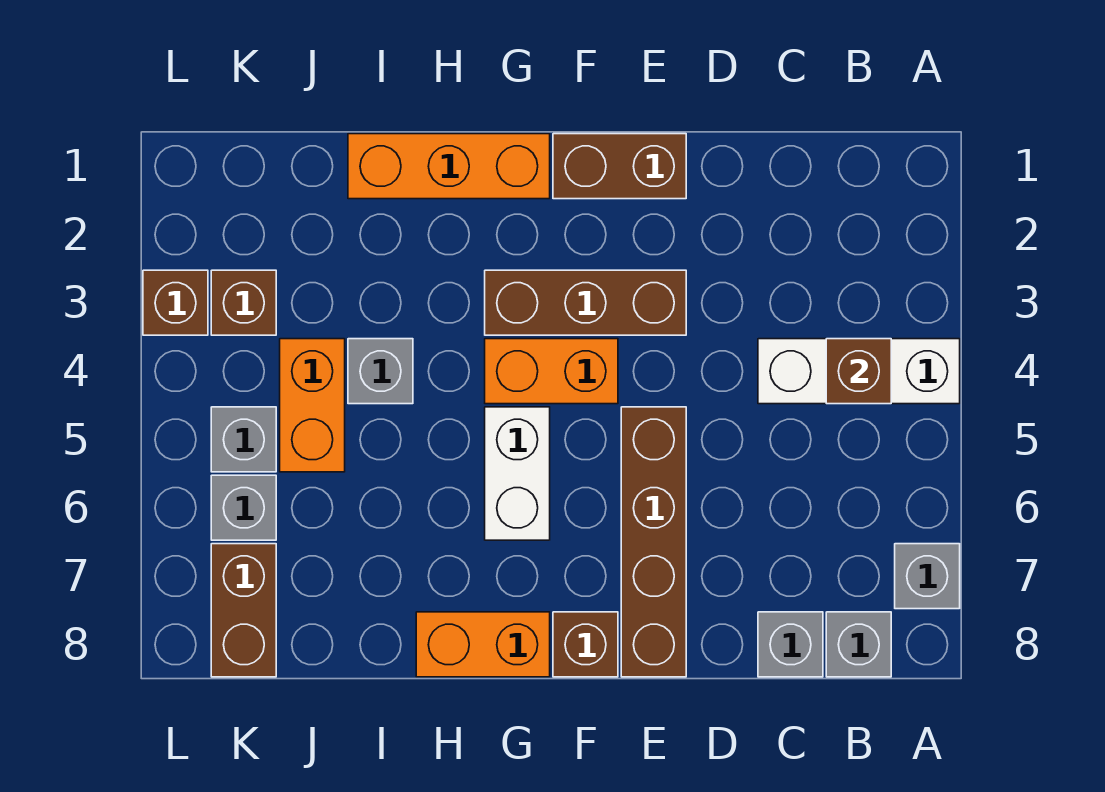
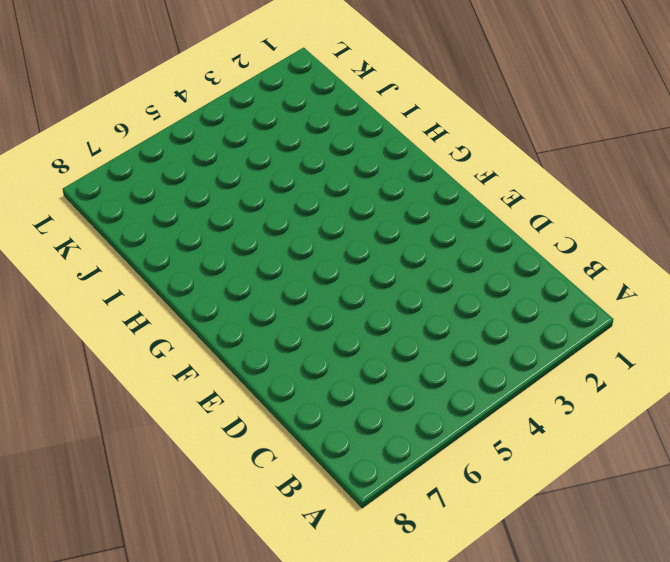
none -> white brick A4:C4 level 1
none -> grey brick A7 level 1
none -> grey brick B8 level 1

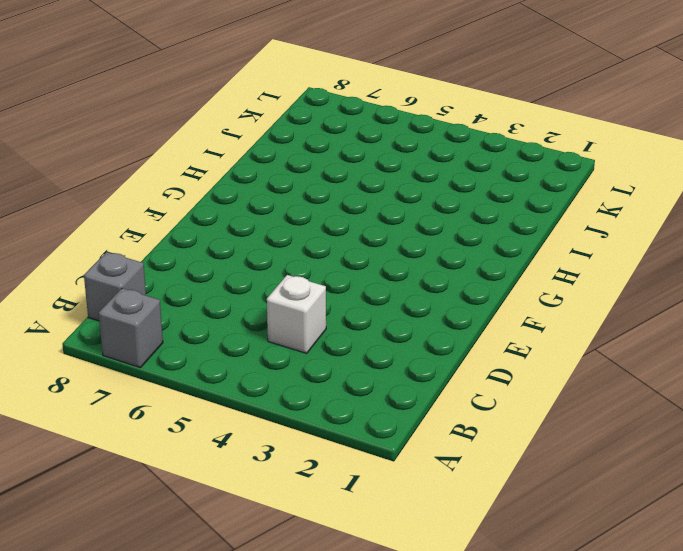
white brick C4 level 1 -> white brick A4:C4 level 1
none -> grey brick C8 level 1
none -> brown brick E1:F1 level 1
none -> brown brick E3:G3 level 1

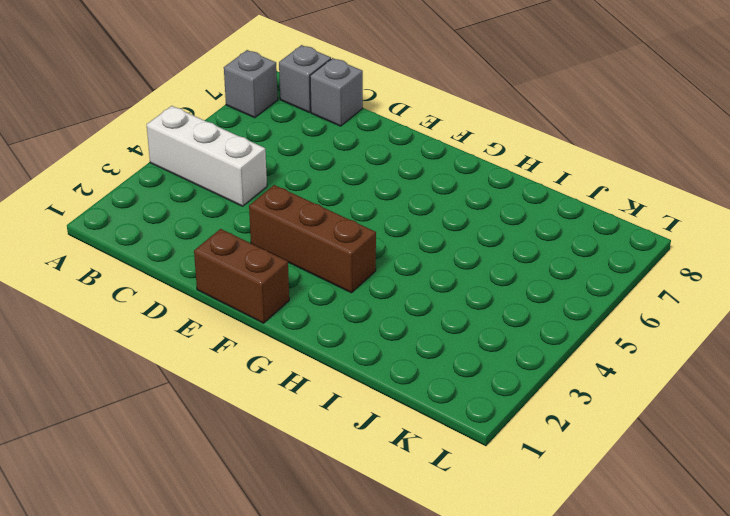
none -> brown brick E5:E8 level 1
none -> orange brick F4:G4 level 1
none -> brown brick F8 level 1

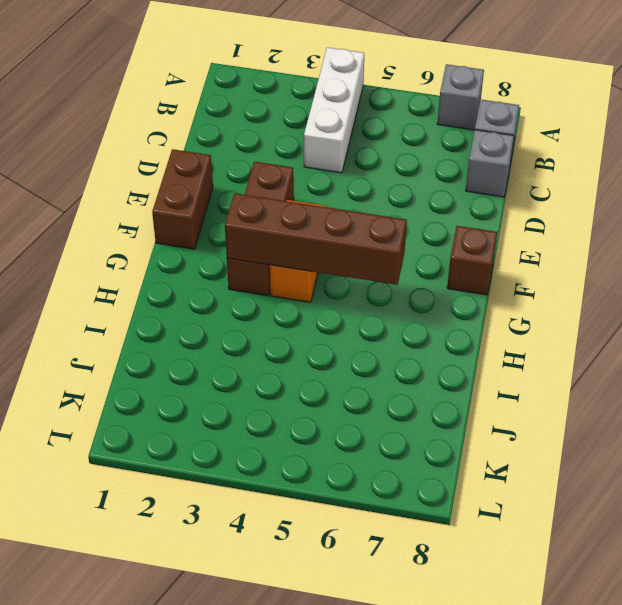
brown brick G3:G6 level 2 -> brown brick E5:E8 level 1
none -> orange brick G1:I1 level 1
none -> white brick G5:G6 level 1
none -> orange brick G8:H8 level 1

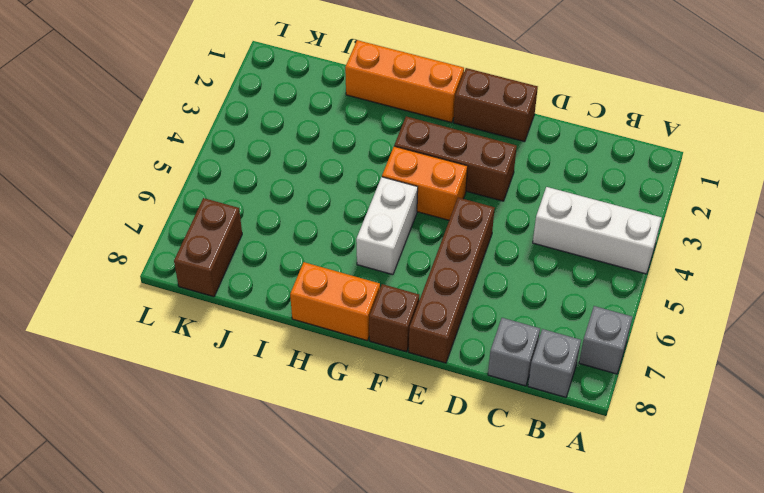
none -> grey brick I4 level 1
none -> orange brick J4:J5 level 1
none -> brown brick K3 level 1

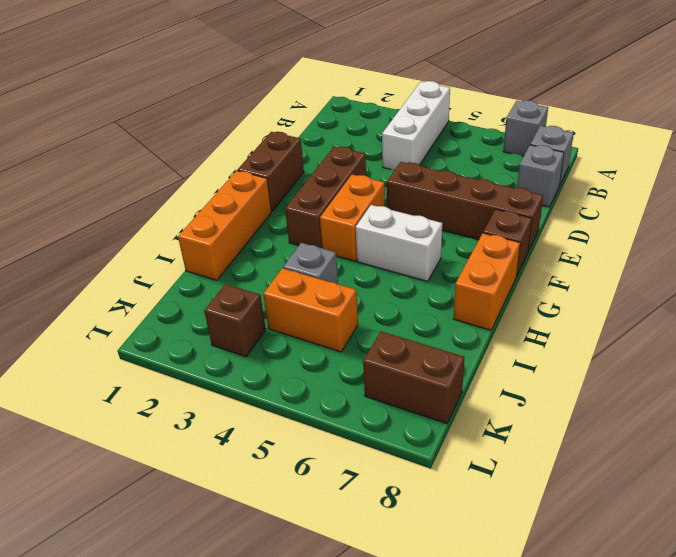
none -> grey brick K5 level 1
none -> grey brick K6 level 1
none -> brown brick L3 level 1

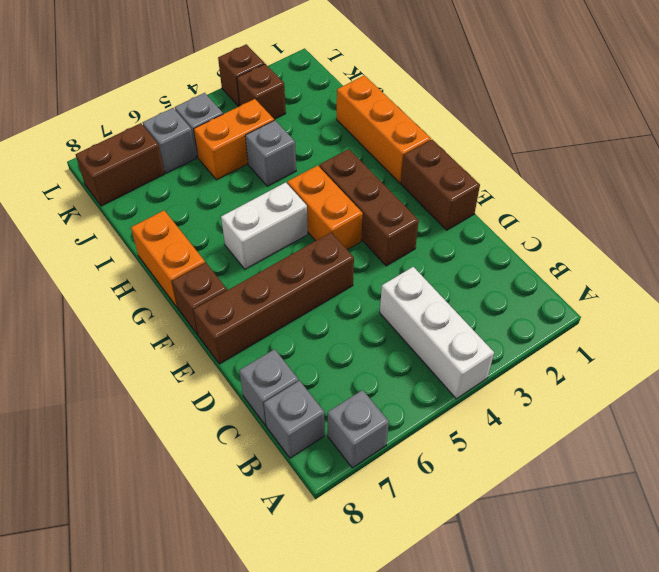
none -> brown brick B4 level 2

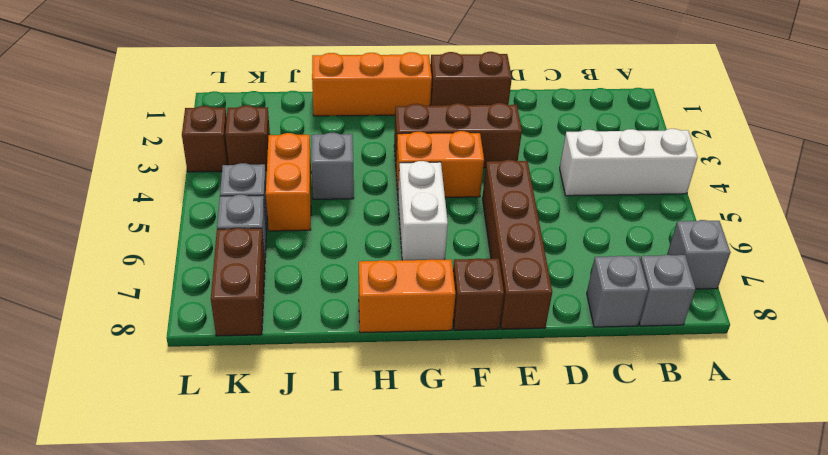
none -> brown brick B4 level 2

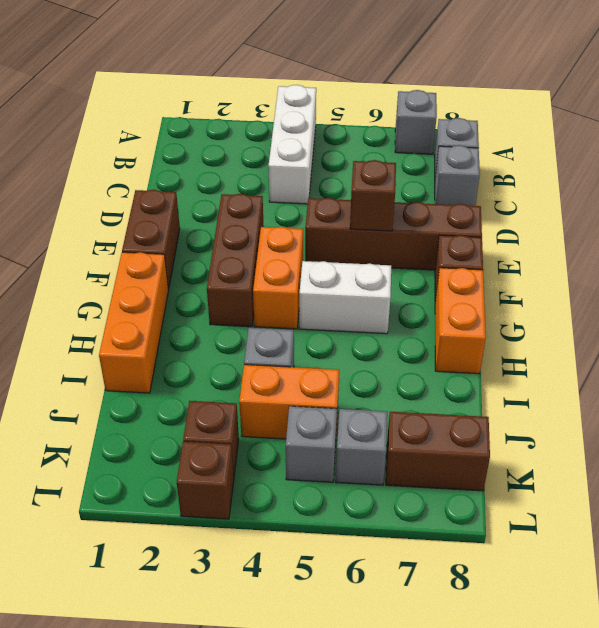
brown brick E6 level 2 -> brown brick B4 level 2

